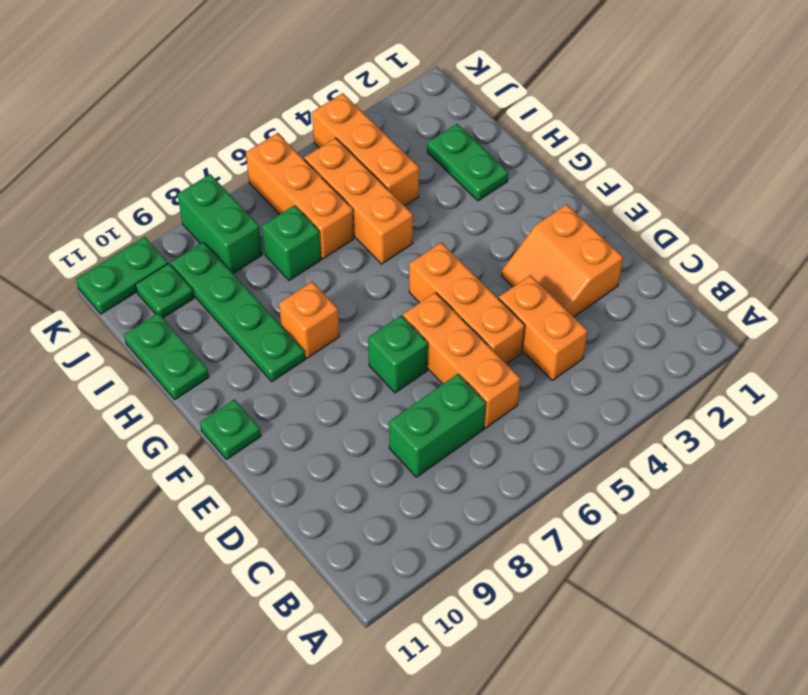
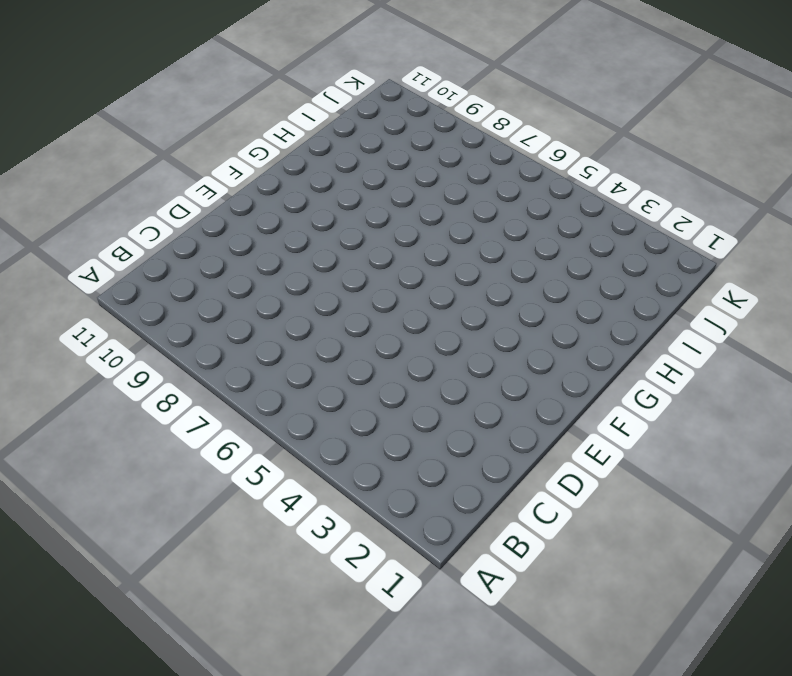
none -> orange brick C4:D4 level 1
none -> orange brick C6:E6 level 1
none -> green brick C7:C8 level 1

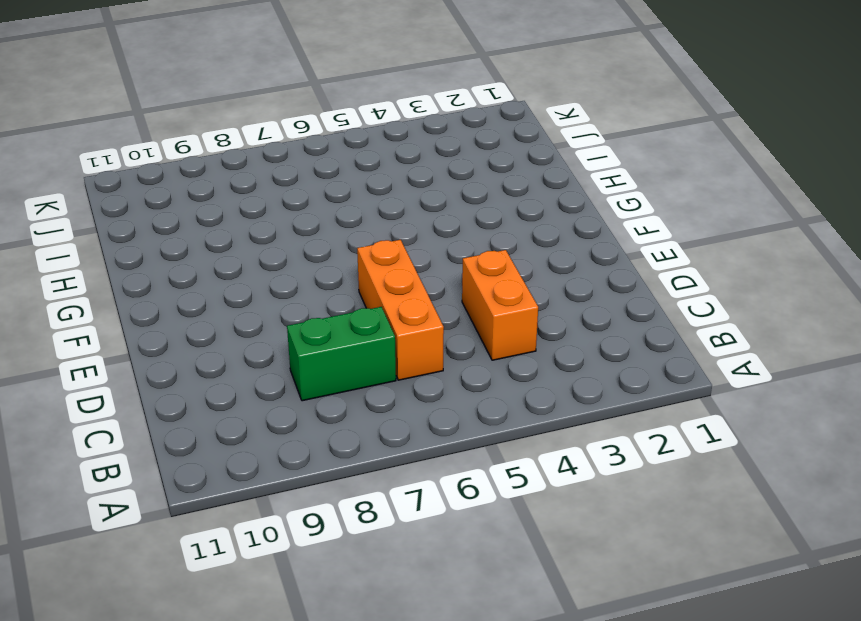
none -> orange slope D2:E3 level 1 top 2
none -> orange brick D5:F5 level 1
none -> green brick E7 level 1

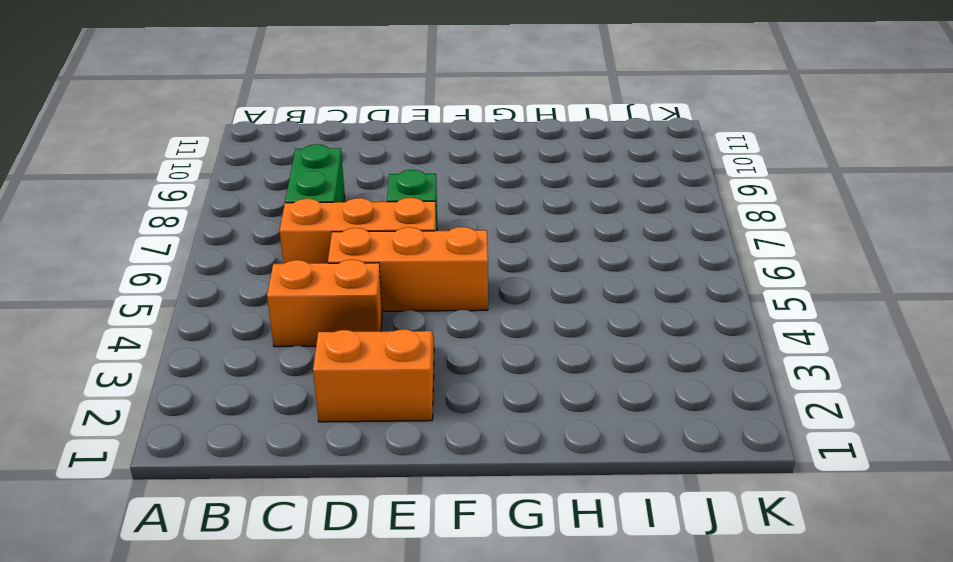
none -> green plate F11 level 1
none -> orange brick G8 level 1
none -> green plate G9:J9 level 1

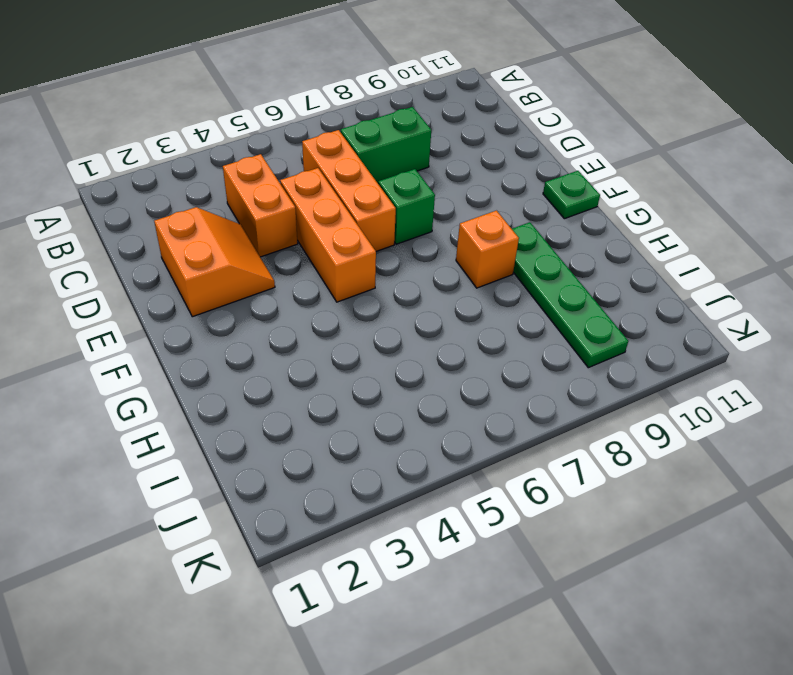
none -> green plate H2:I2 level 1
none -> orange brick H5:J5 level 1
none -> green plate H11:I11 level 1

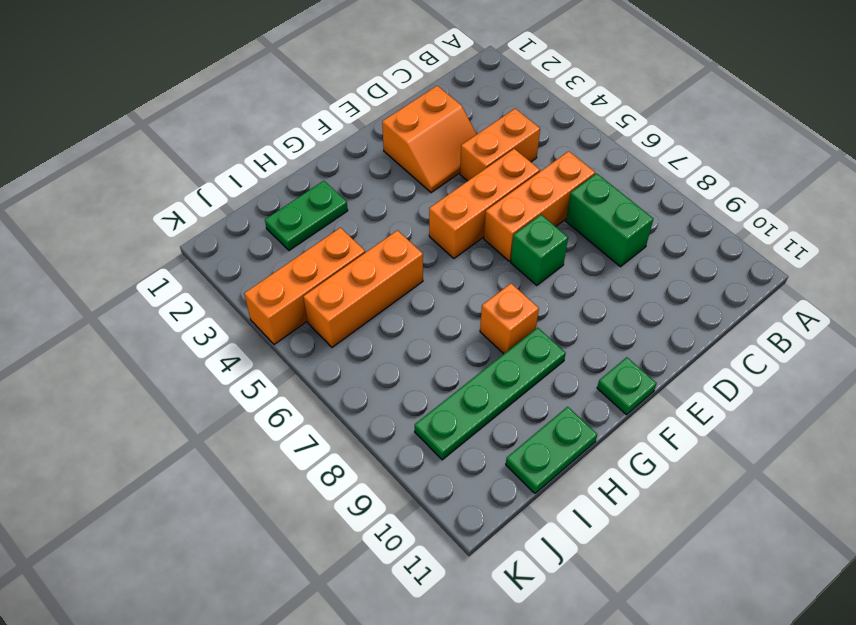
none -> orange brick I6:K6 level 1
none -> green brick I7 level 1
none -> green brick J8:K8 level 1

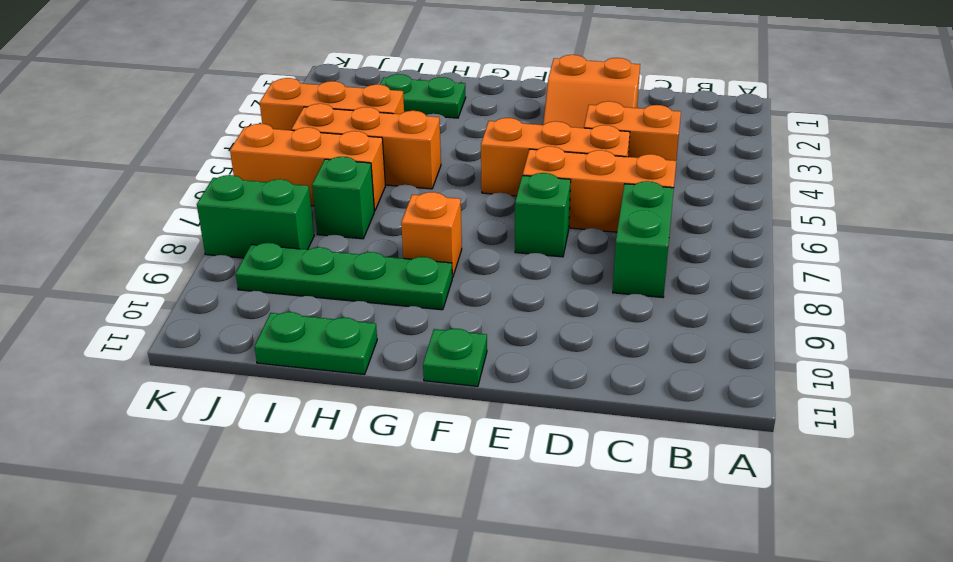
none -> green plate J10 level 1
none -> green plate K10:K11 level 1

